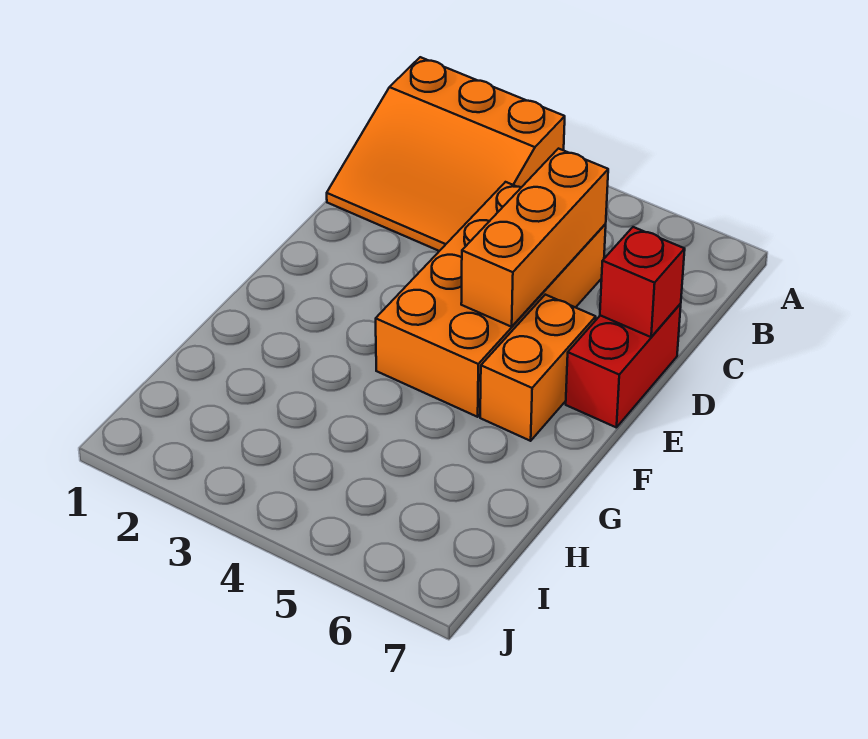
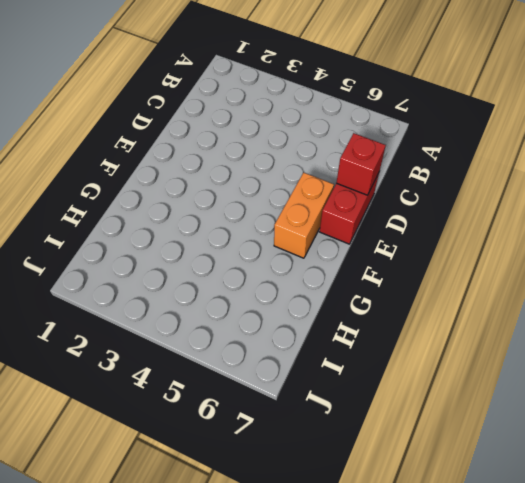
none -> orange slope A1:C3 level 1 top A
none -> orange brick C4:F5 level 1

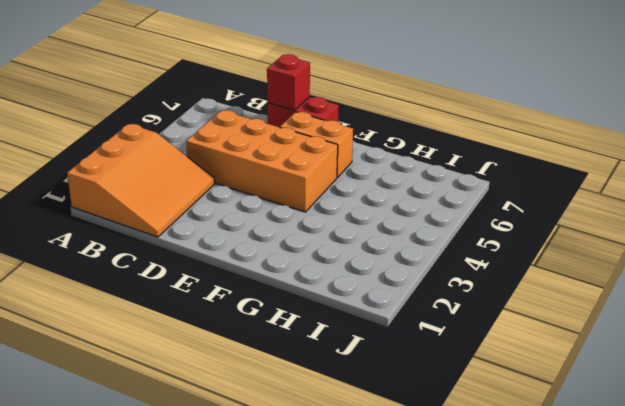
none -> orange brick C5:E5 level 2

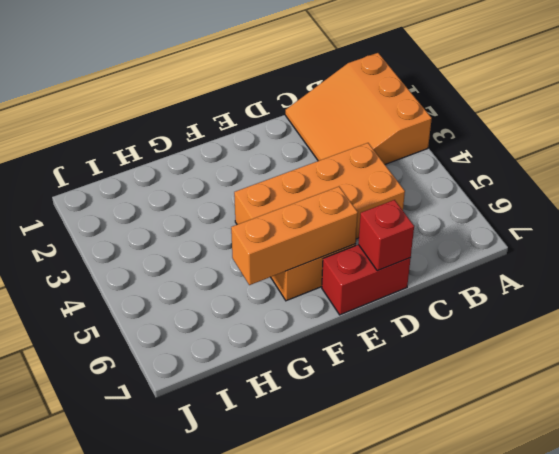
orange brick E6:G6 level 2 -> orange brick C5:E5 level 2

